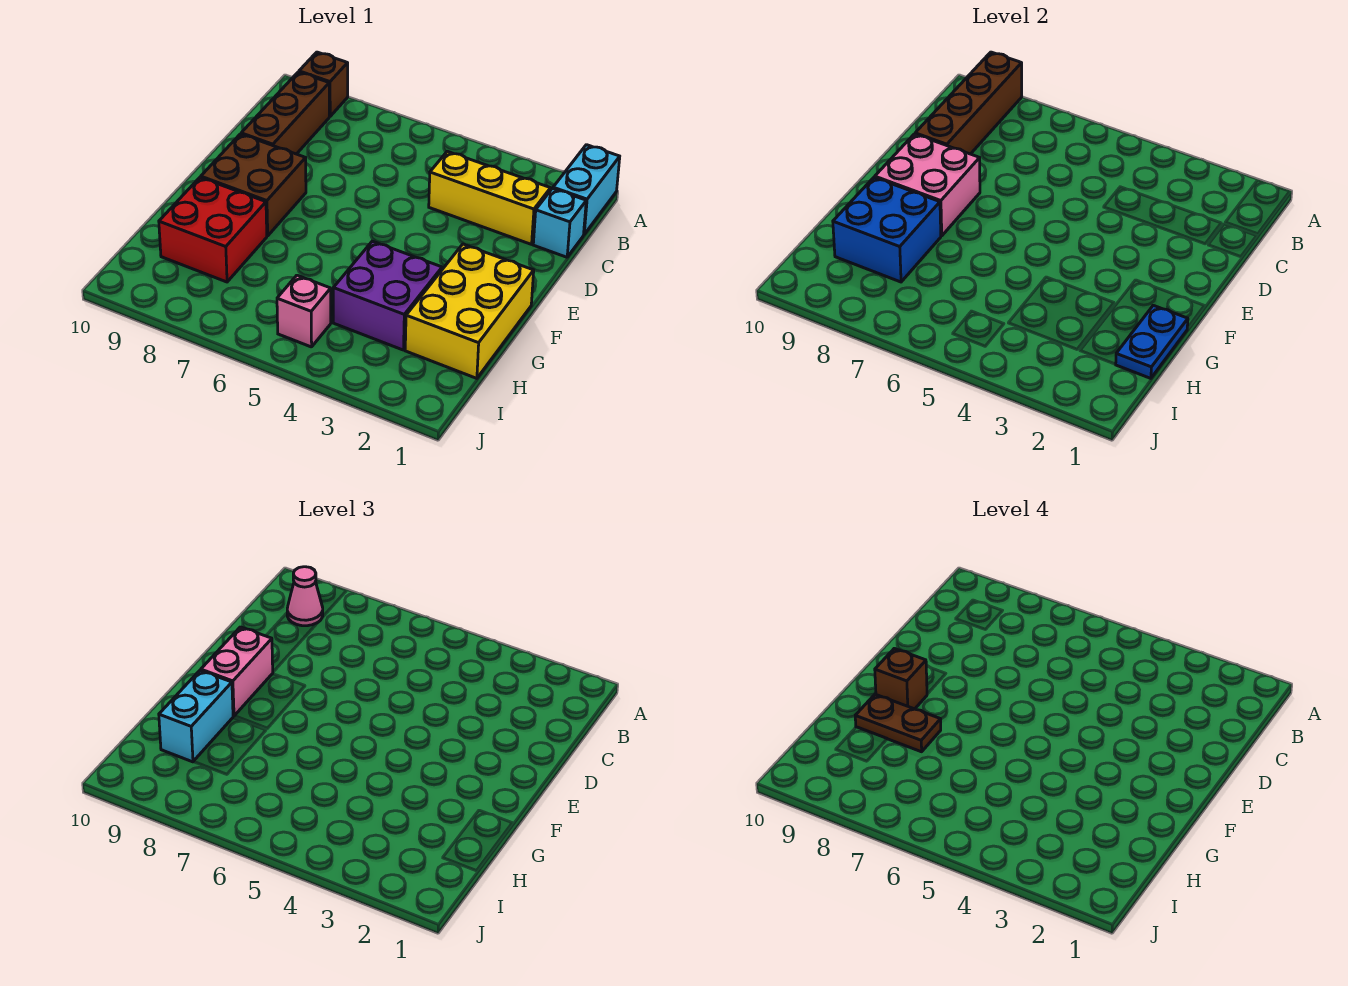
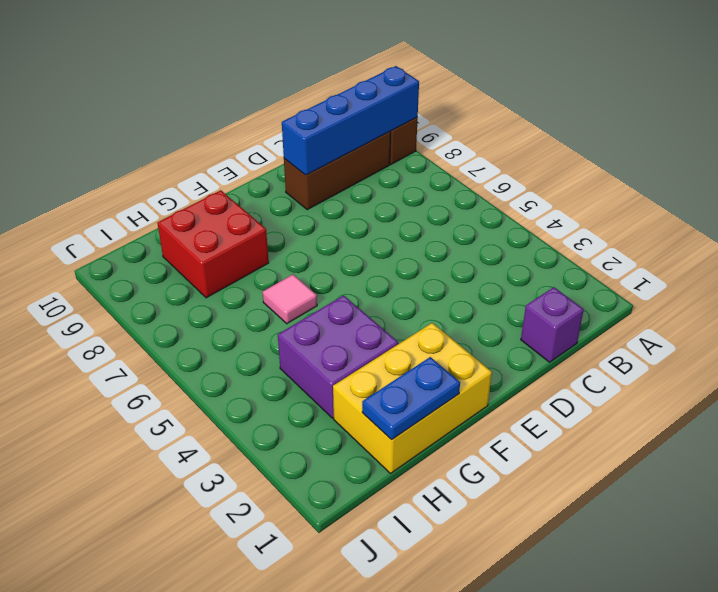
blue brick A9:D9 level 2 -> brown brick A9:D9 level 2
purple brick C1 level 1 -> cyan brick C1 level 1
pink tile G6 level 1 -> none
none -> cyan brick A1:B1 level 1
none -> yellow brick C2:C4 level 1
none -> brown brick E8:F9 level 1

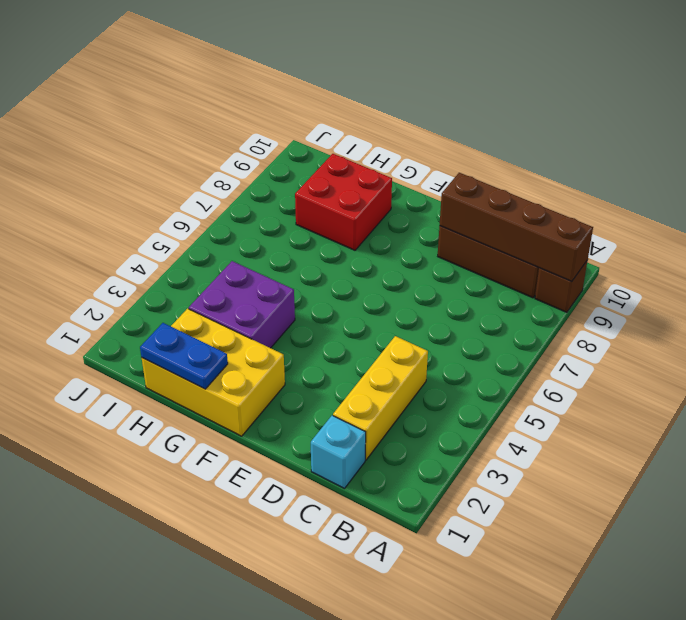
none -> cyan brick A1:B1 level 1
none -> brown brick E8:F9 level 1
none -> pink brick I5 level 1

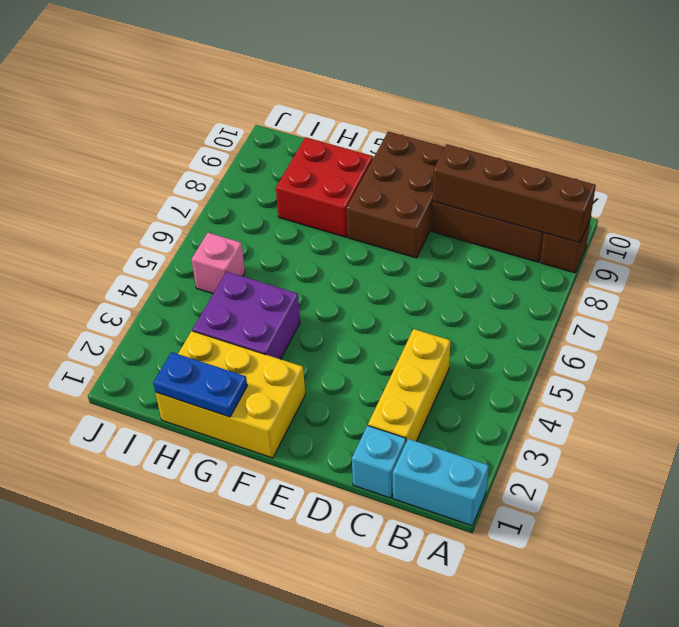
brown brick E8:F10 level 1 -> brown brick E8:F9 level 1
none -> pink brick E8:F9 level 2
none -> blue brick G8:H9 level 2
none -> pink cone B9 level 3

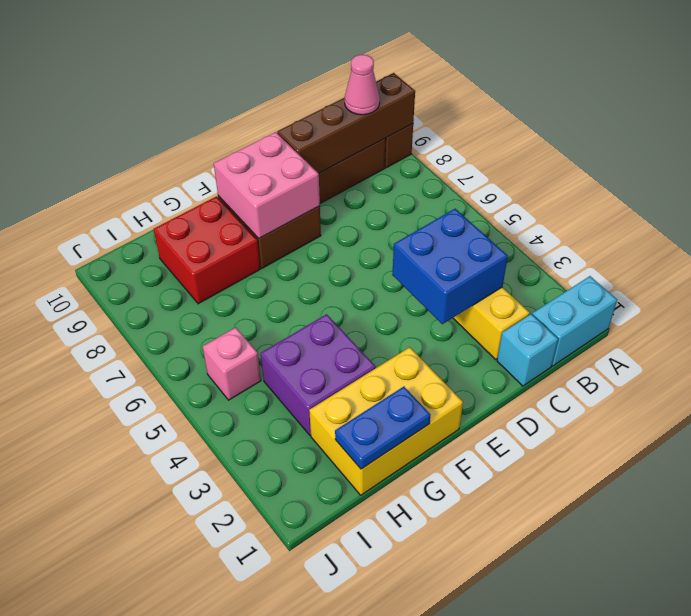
blue brick C3:D4 level 2 -> blue brick G8:H9 level 2
none -> pink brick E9:F9 level 3
none -> cyan brick G9:H9 level 3
none -> brown brick F9 level 4

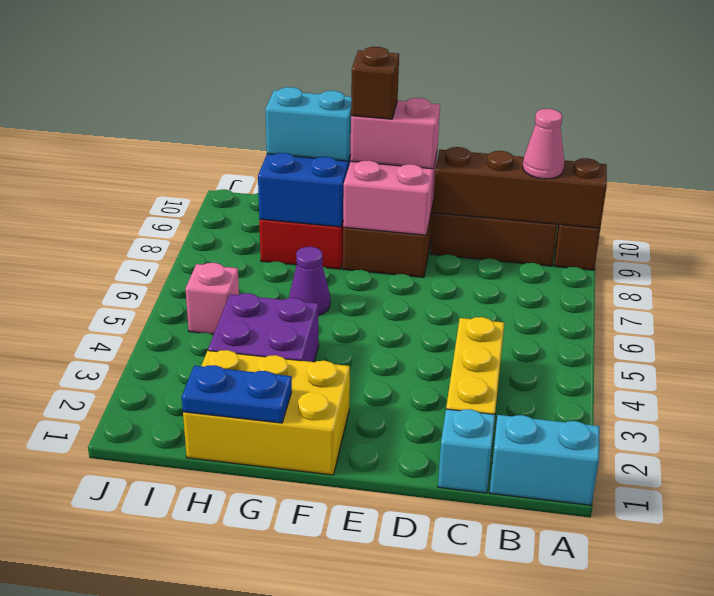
purple cone G6 level 1 -> none
none -> brown plate G8:G9 level 4

